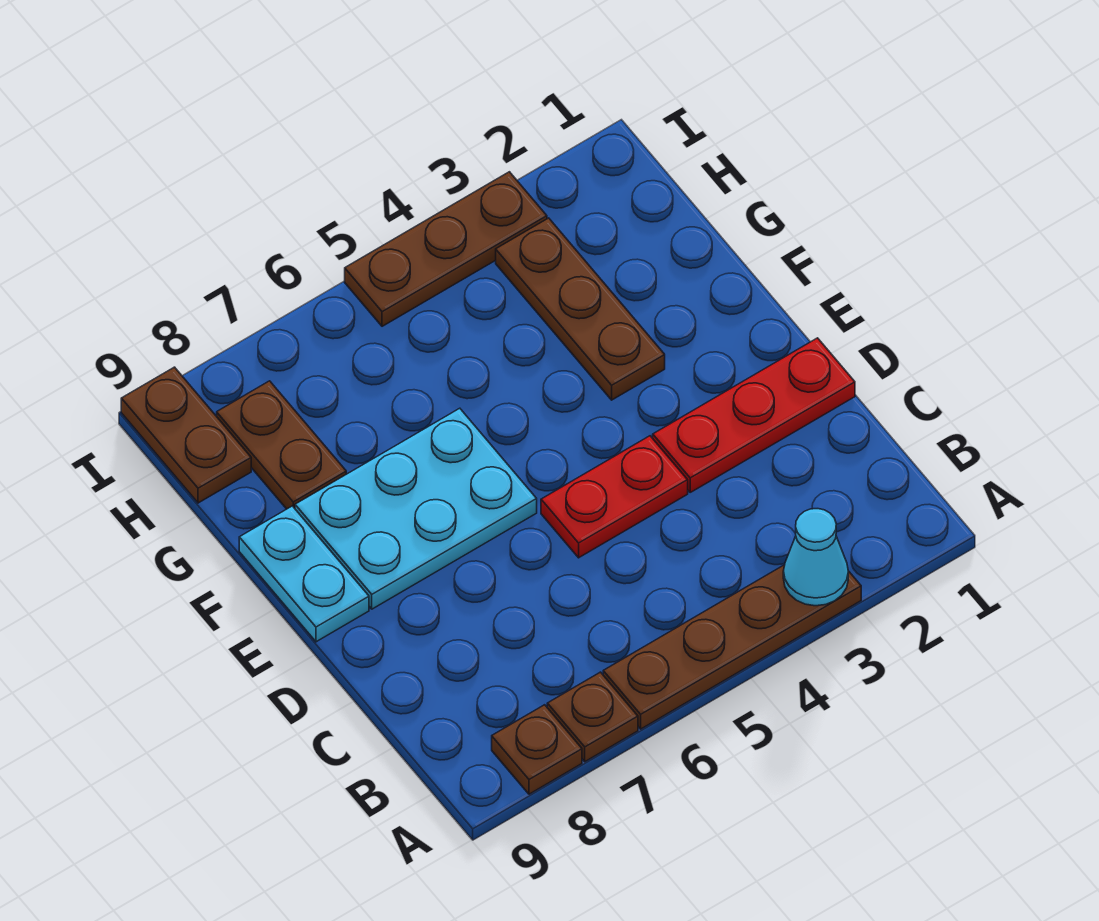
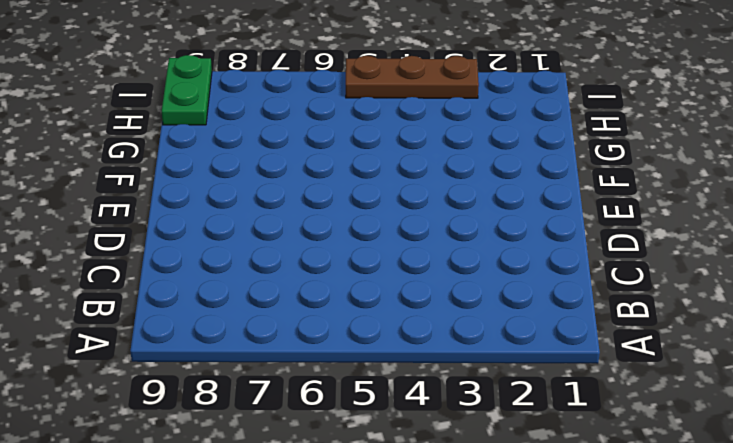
green plate H9:I9 level 1 -> brown plate H9:I9 level 1
none -> brown plate A3:A6 level 1
none -> brown plate A7 level 1
none -> brown plate A8 level 1

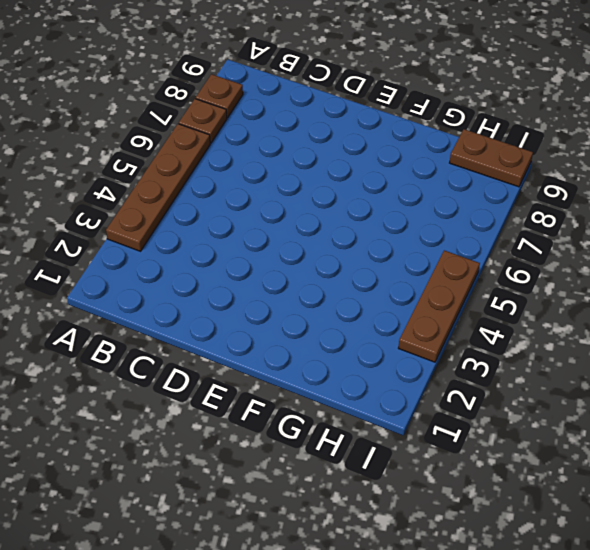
none -> red plate D1:D3 level 1
none -> red plate D4:D5 level 1
none -> cyan plate E6:F8 level 1

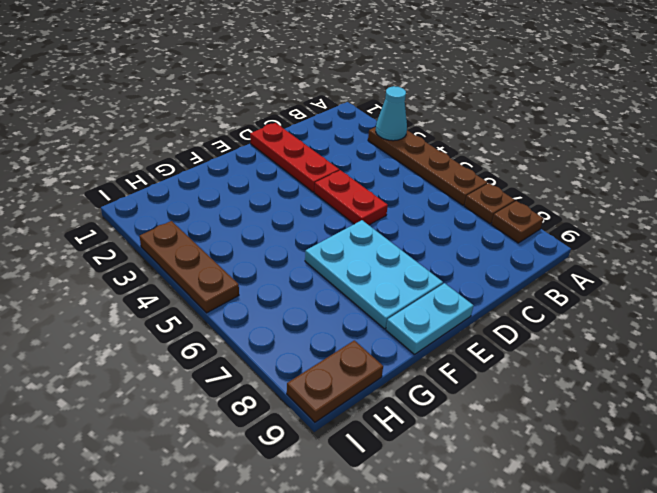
none -> brown plate F3:H3 level 1
none -> brown plate G8:H8 level 1

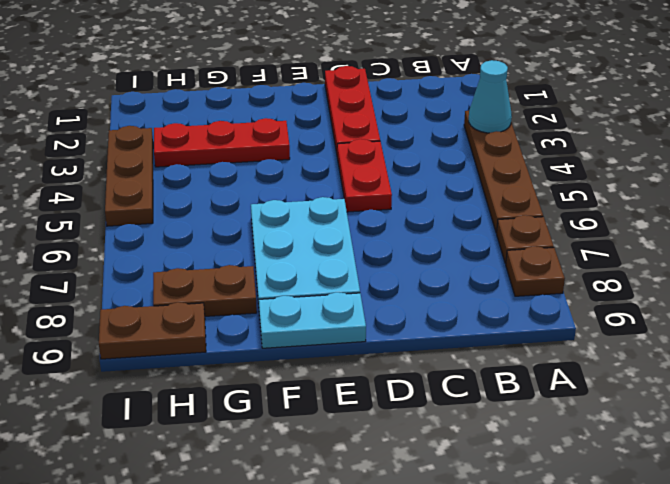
red plate F3:H3 level 1 -> brown plate F3:H3 level 1

